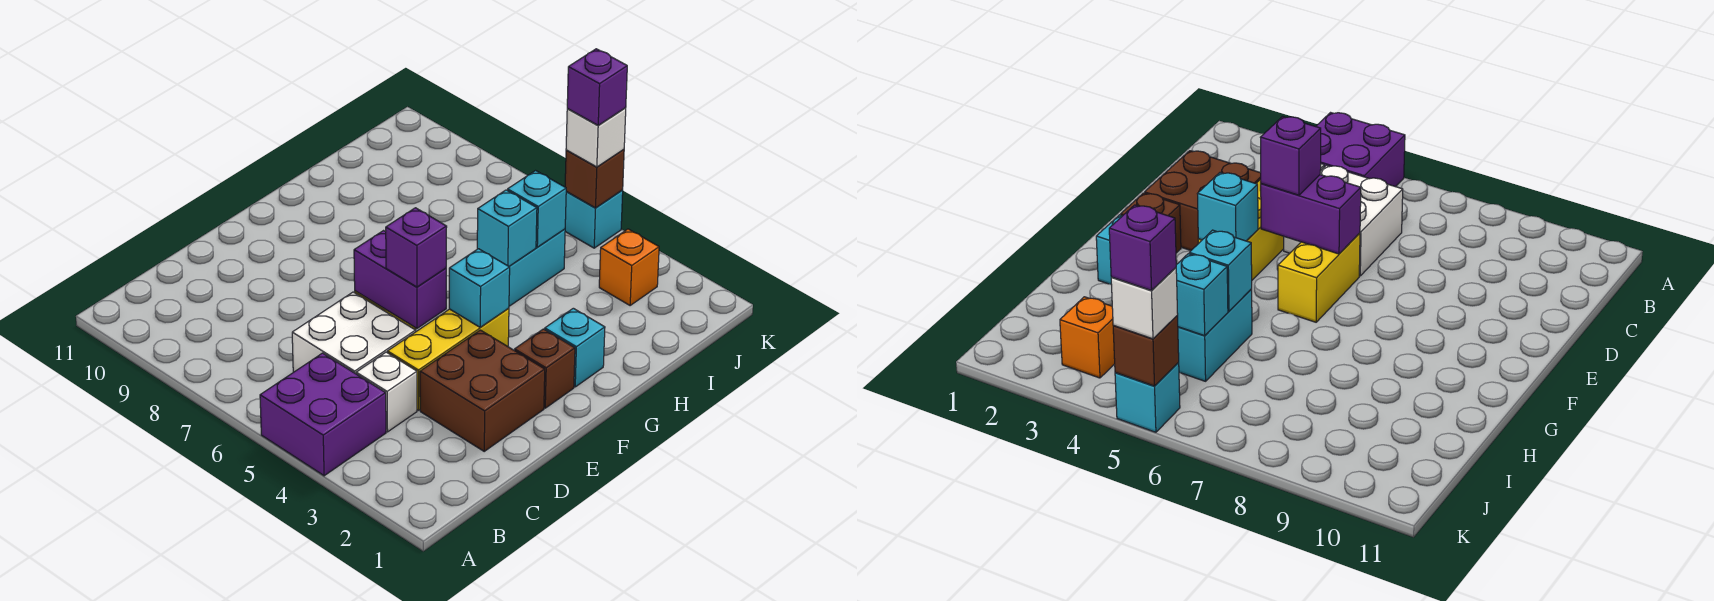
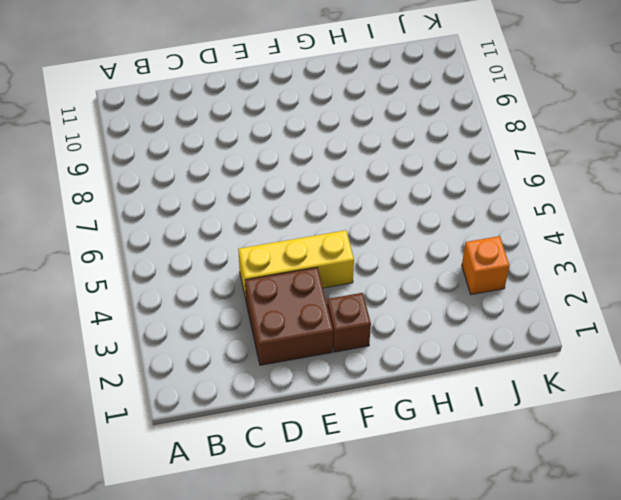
none -> purple brick A4:B5 level 1
none -> white brick C4 level 1
none -> white brick C5:D6 level 1

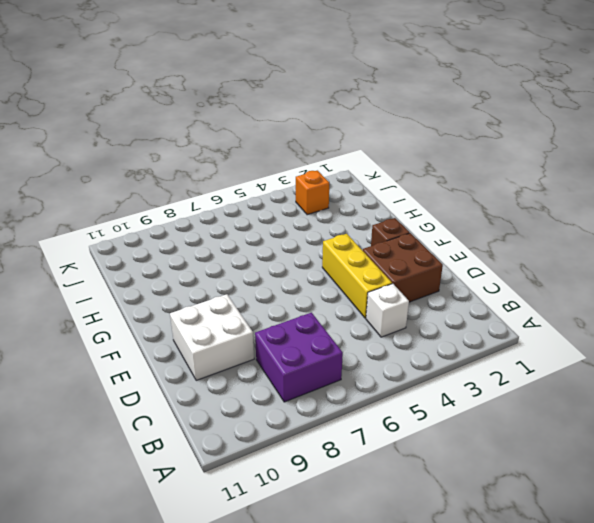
purple brick B7:C8 level 1 -> purple brick A4:B5 level 1
white brick D9:E10 level 1 -> white brick C5:D6 level 1
none -> yellow brick E6:F6 level 1
none -> cyan brick G2 level 1
none -> cyan brick H5:I5 level 1

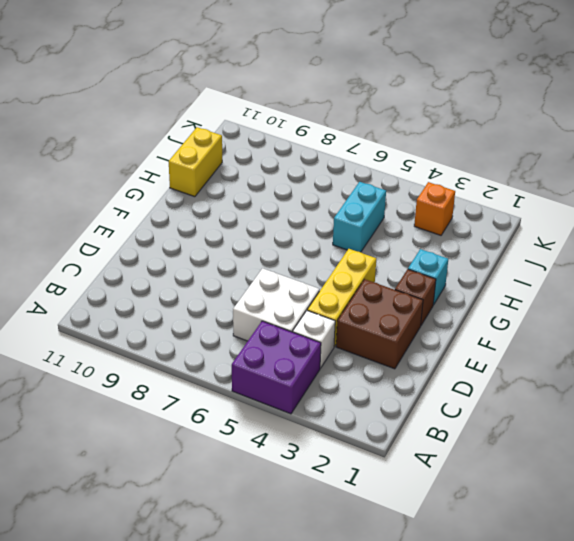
yellow brick H11:I11 level 1 -> yellow brick E6:F6 level 1
none -> cyan brick K5 level 1
none -> purple brick E5:E6 level 2
none -> cyan brick F4 level 2

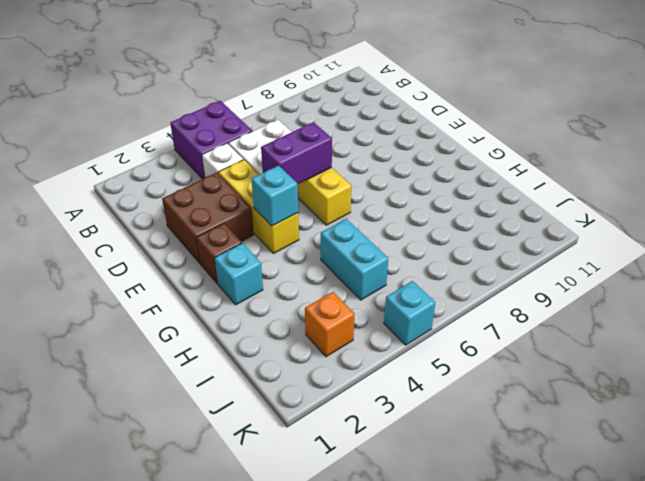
none -> cyan brick H5 level 2
none -> cyan brick I5 level 2
none -> brown brick K5 level 2

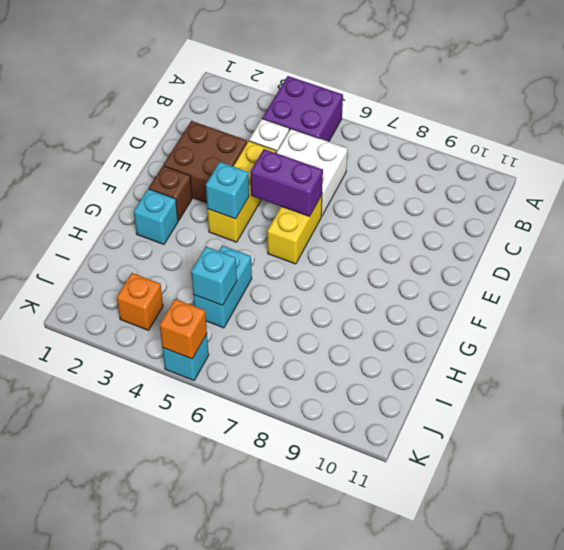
orange brick K5 level 2 -> brown brick K5 level 2
none -> cyan brick H5 level 2
none -> purple brick E5 level 3
none -> white brick K5 level 3

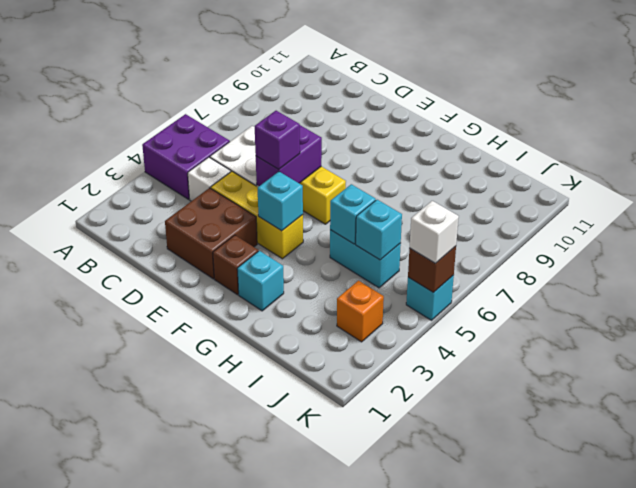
none -> purple brick K5 level 4

